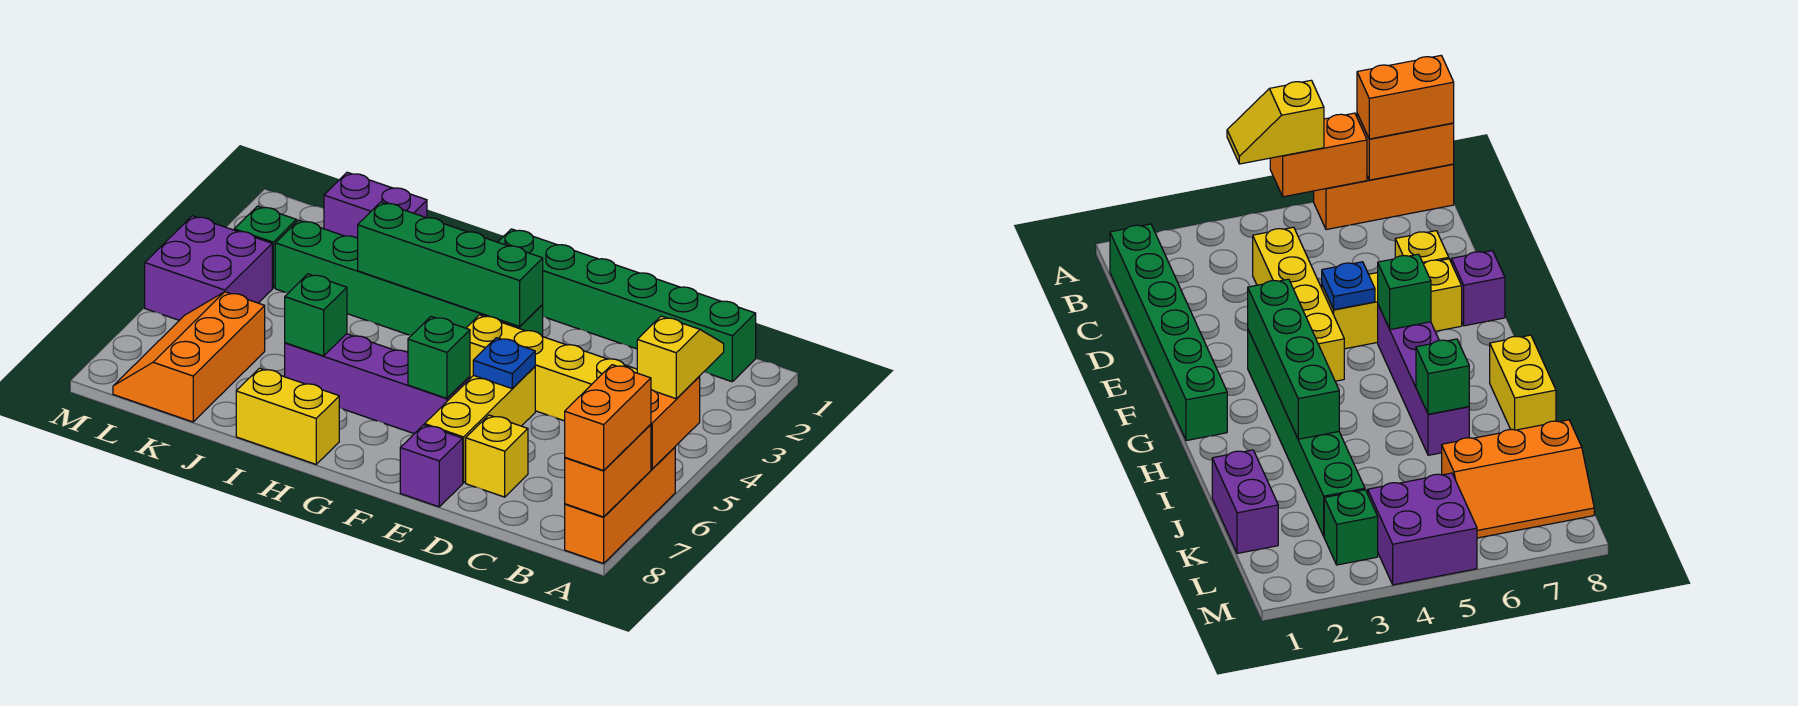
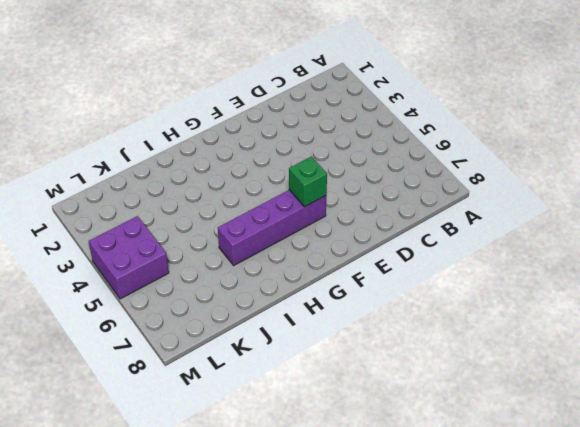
none -> orange brick A6:A8 level 1
none -> green brick B1:G1 level 1
none -> yellow brick C4:F4 level 1

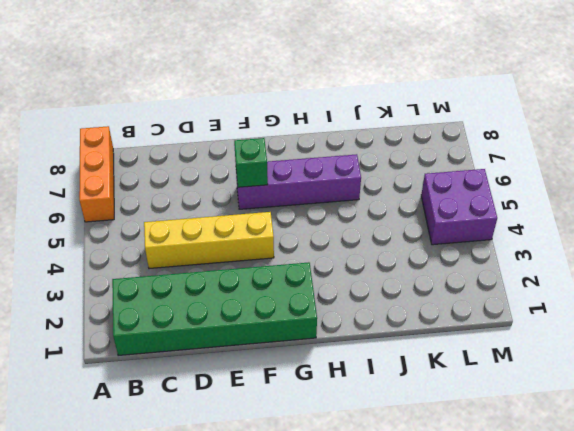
green brick B1:G2 level 1 -> green brick B1:G1 level 1
none -> yellow brick D7 level 1
none -> yellow brick E5:E7 level 1
none -> purple brick E8 level 1

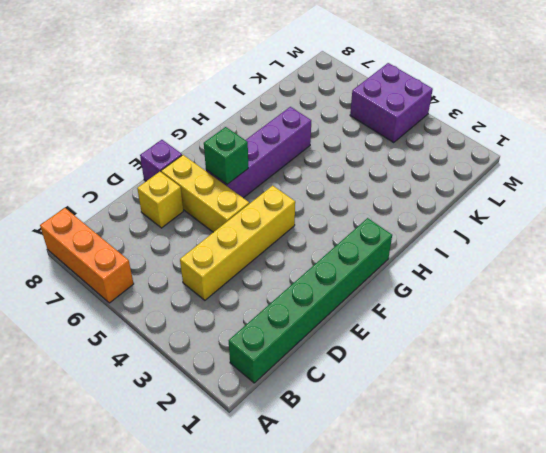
none -> green brick F3:K3 level 1
none -> yellow brick H8:I8 level 1
none -> purple brick J1:K1 level 1

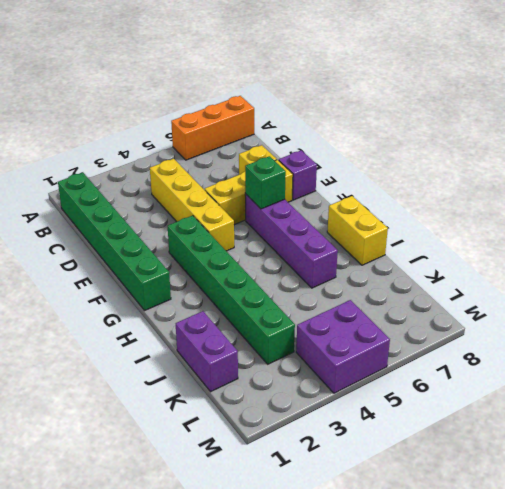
none -> orange slope K6:L8 level 1 top K
none -> green brick L3 level 1
none -> orange brick A5:A6 level 2

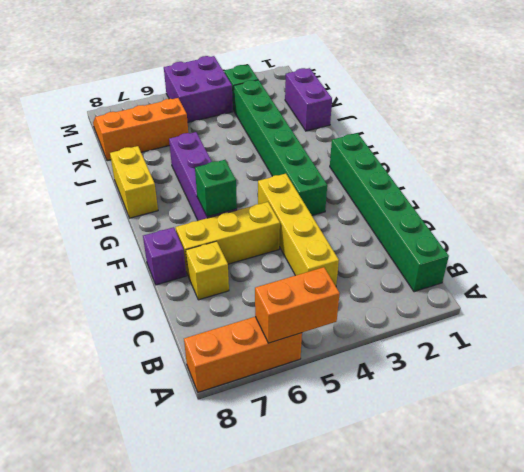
none -> orange brick A7:A8 level 2
none -> blue plate E5 level 2
none -> green brick F3:I3 level 2

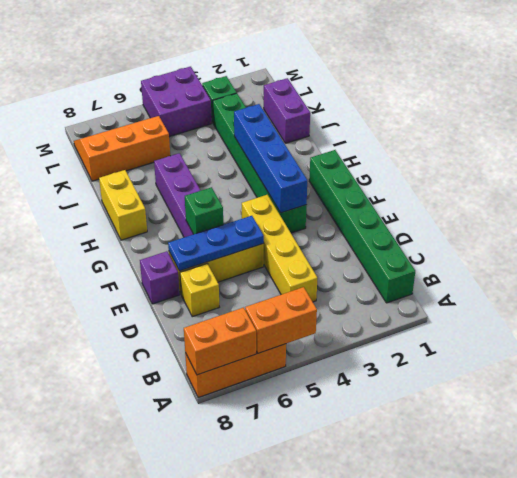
blue plate E5:E7 level 2 -> blue plate E5 level 2
blue brick F3:I3 level 2 -> green brick F3:I3 level 2
none -> green brick I6 level 2
none -> yellow slope A4:A5 level 3 top 5
none -> orange brick A7:A8 level 3

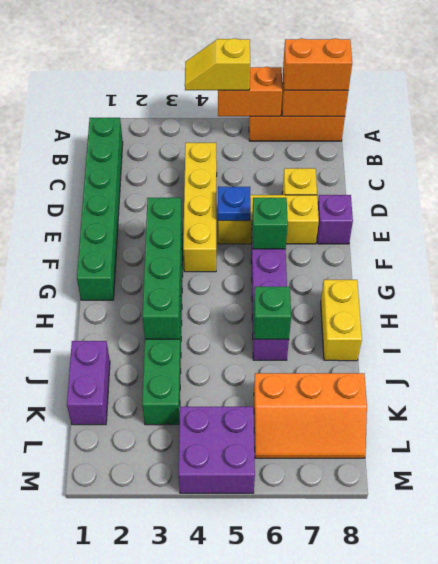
none -> green brick L3 level 1

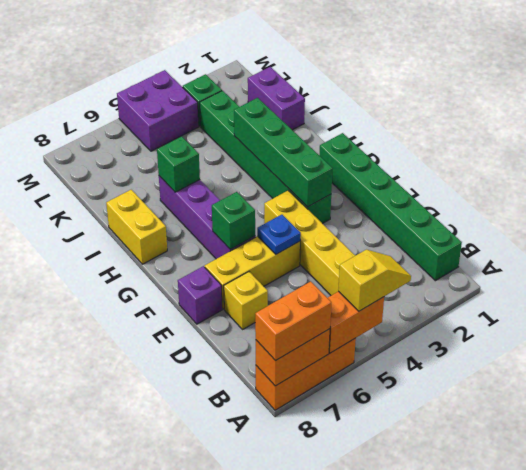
none -> orange slope K6:L8 level 1 top K

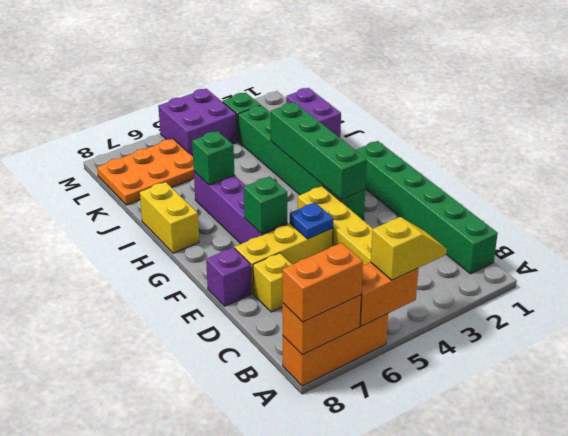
orange plate K6:L8 level 1 -> orange slope K6:L8 level 1 top K

